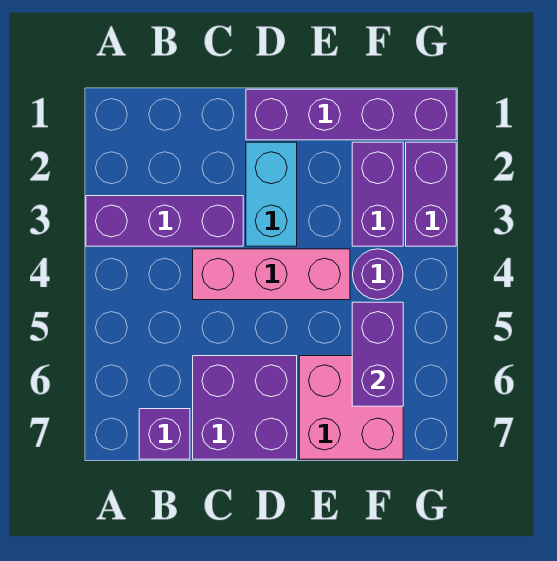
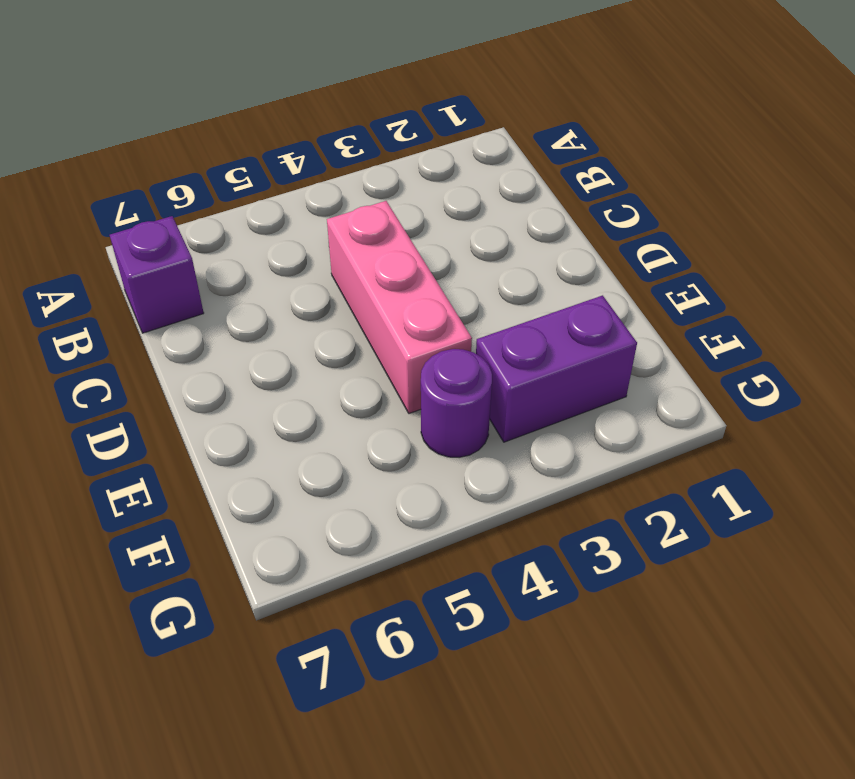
none -> purple brick A3:C3 level 1
none -> purple brick C6:D7 level 1

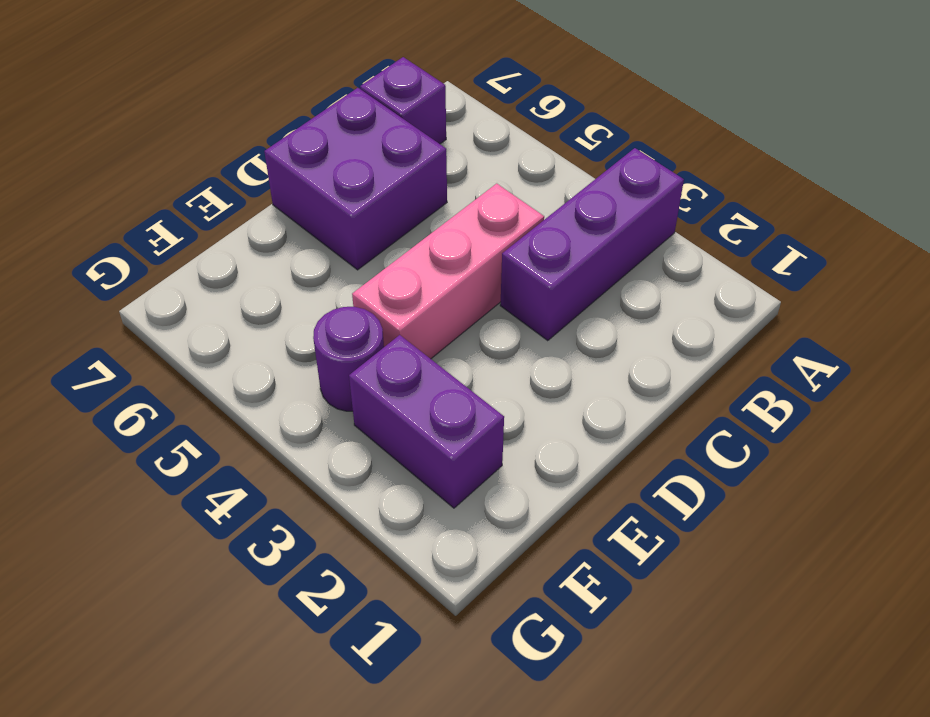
none -> purple brick D1:G1 level 1
none -> cyan brick D2:D3 level 1

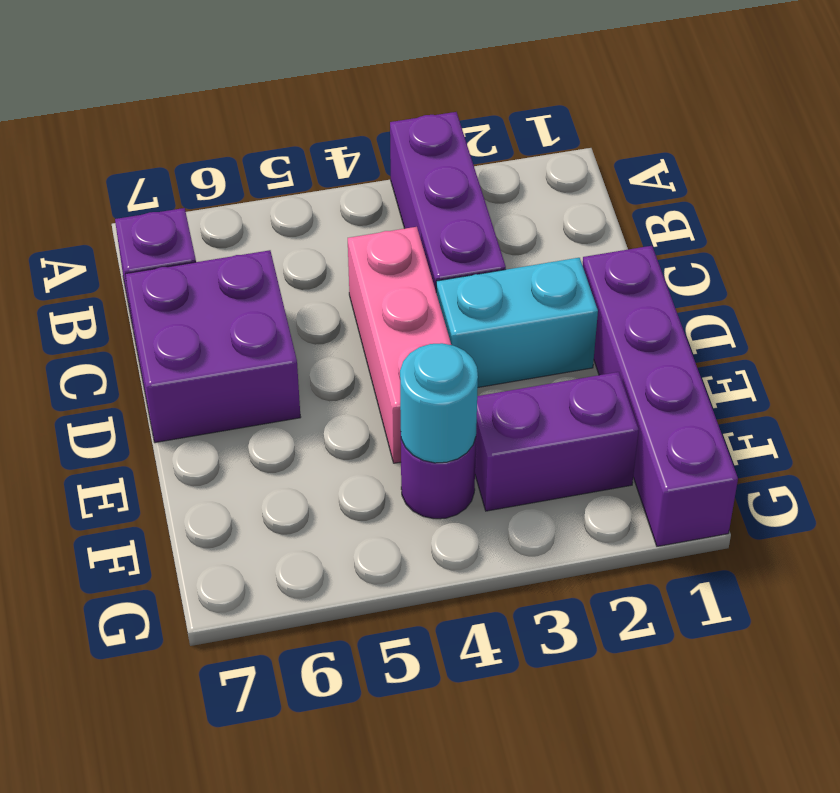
cyan round brick F4 level 2 -> none
none -> pink brick E6:F7 level 1
none -> purple brick G2:G3 level 1

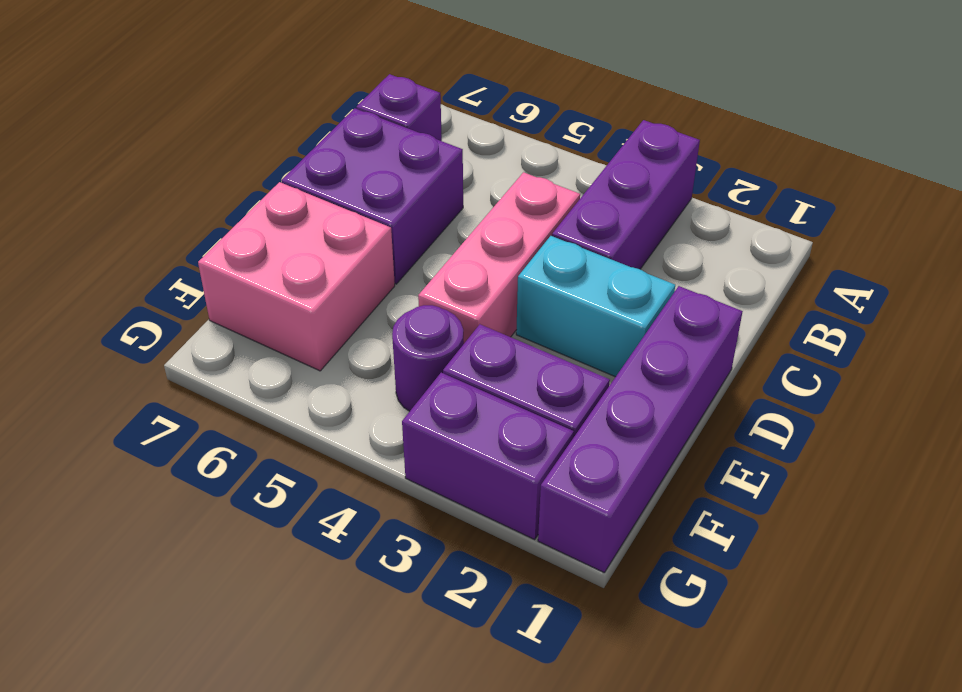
none -> purple brick F5:F6 level 2

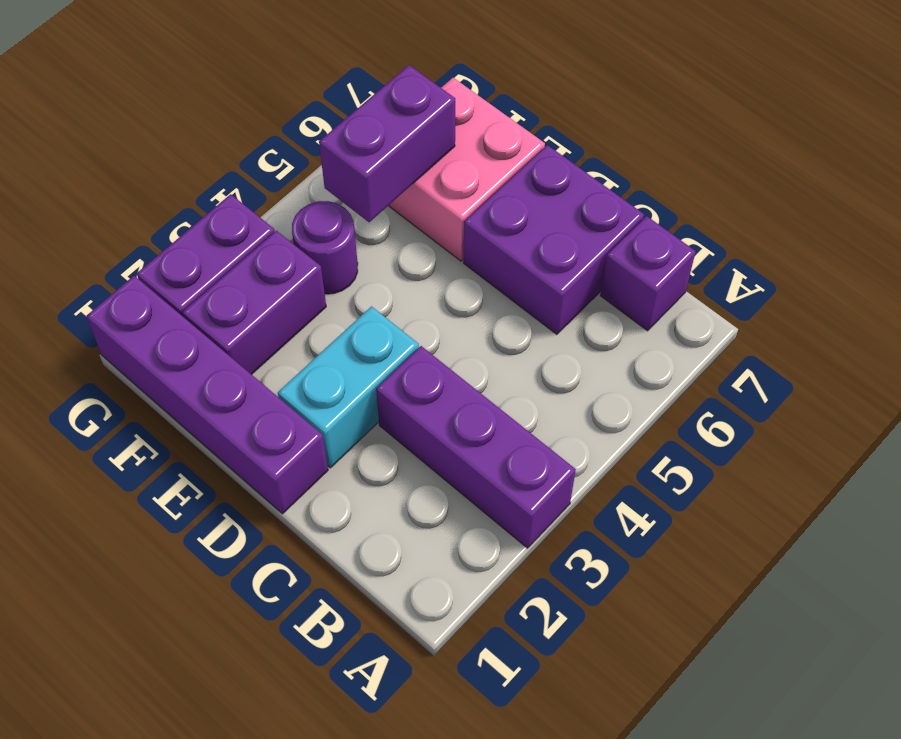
none -> pink brick C4:E4 level 1

